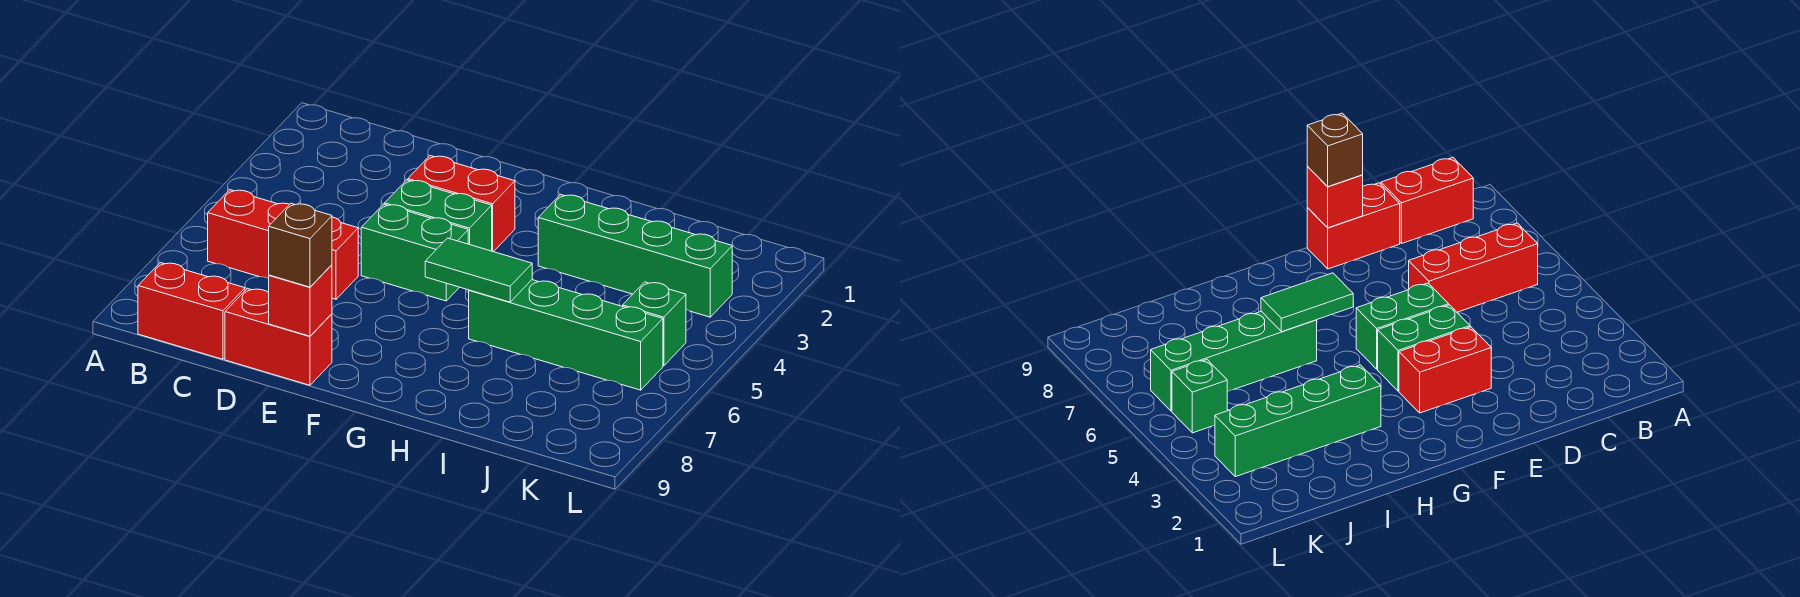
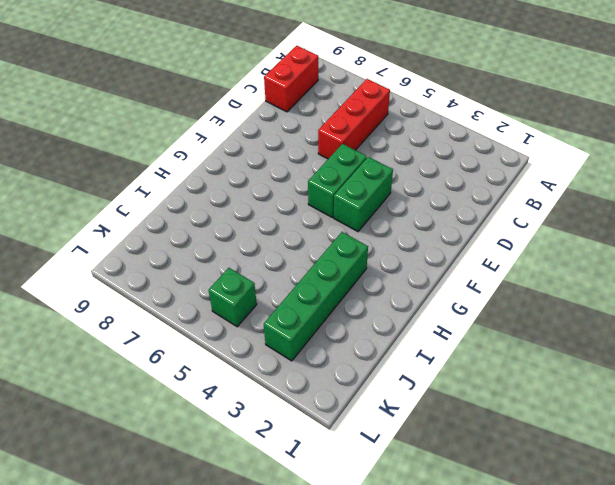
none -> red brick D9:E9 level 1
none -> red brick E3:F3 level 1
none -> green brick H6:K6 level 1

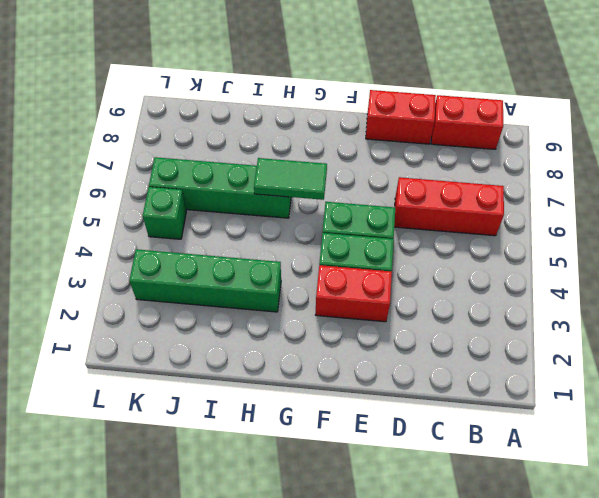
none -> red brick E9 level 2
none -> brown brick E9 level 3

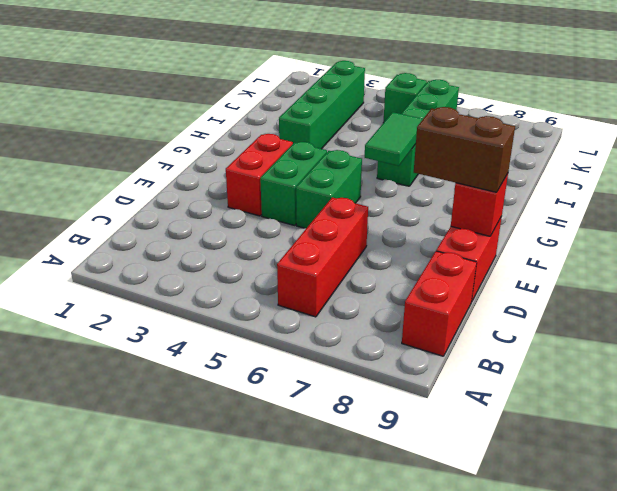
brown brick E8:E9 level 3 -> brown brick E9 level 3

